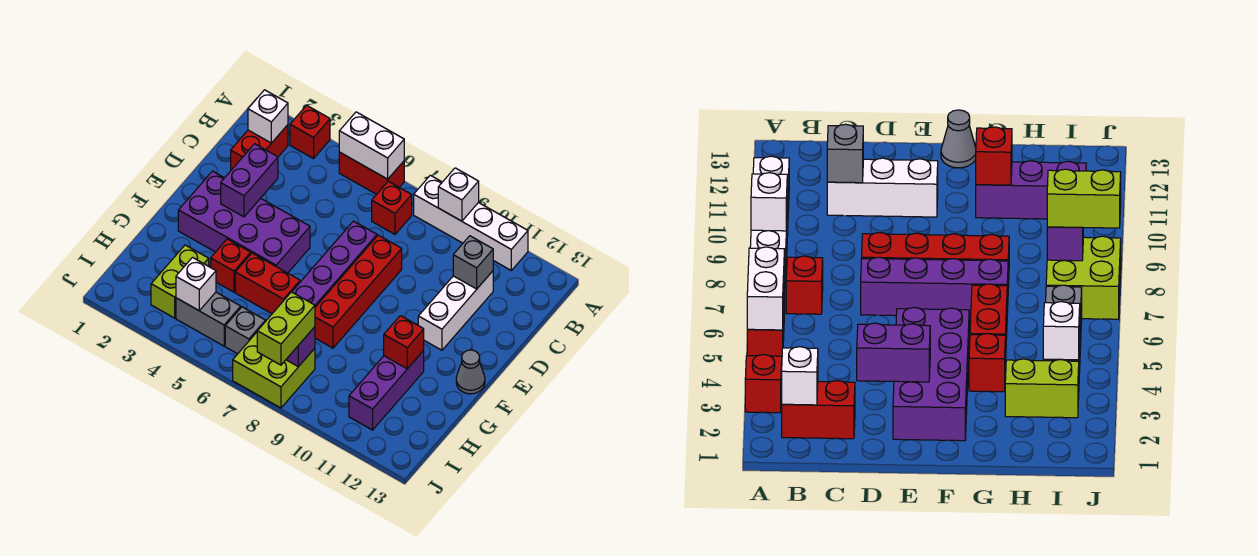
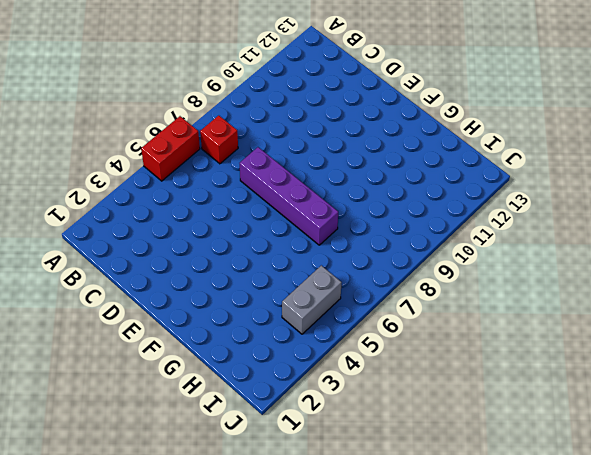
none -> red brick A3 level 1
none -> white brick A8:A11 level 1
none -> red brick B2:C2 level 1

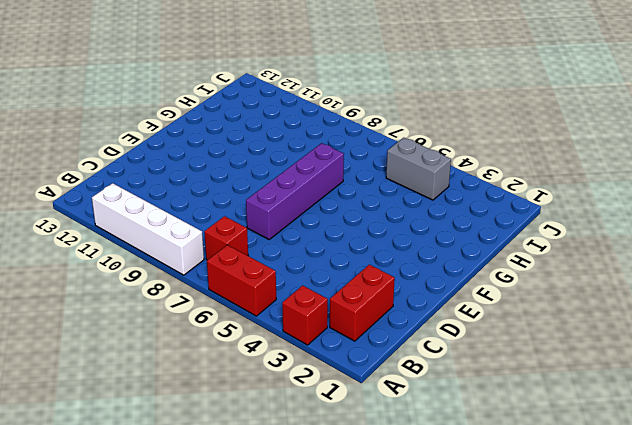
none -> white brick C11:E11 level 1
none -> red brick D8:G8 level 1
none -> purple brick E2:F5 level 1

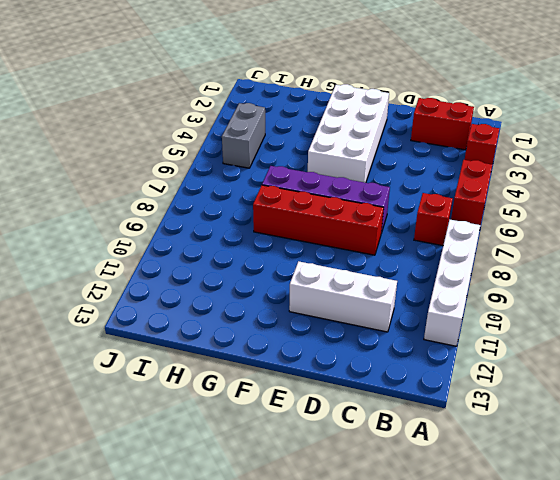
white brick E2:F5 level 1 -> purple brick E2:F5 level 1
none -> grey cone F13 level 1
none -> red brick G4 level 1
none -> red brick G5:G6 level 1

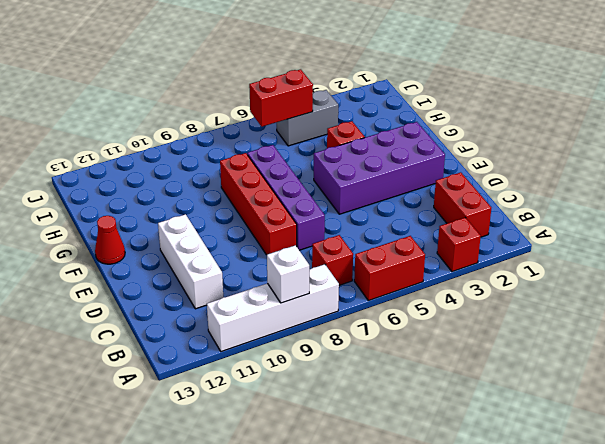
red cone F13 level 1 -> grey cone F13 level 1
red brick I5:I6 level 2 -> red brick G5:G6 level 1
none -> purple brick G11:I11 level 1
none -> lime brick H3:I3 level 1
none -> grey brick I6 level 1

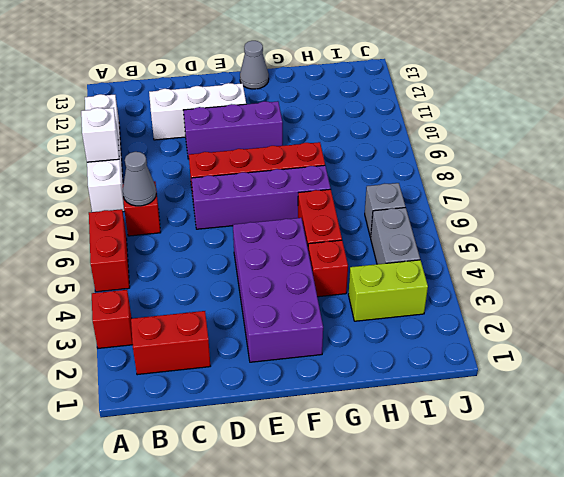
grey cone B7 level 2 -> none
purple brick D10:F10 level 1 -> purple brick G11:I11 level 1
none -> lime brick I7:J8 level 1
none -> white brick A5:A6 level 2
none -> white brick B2 level 2

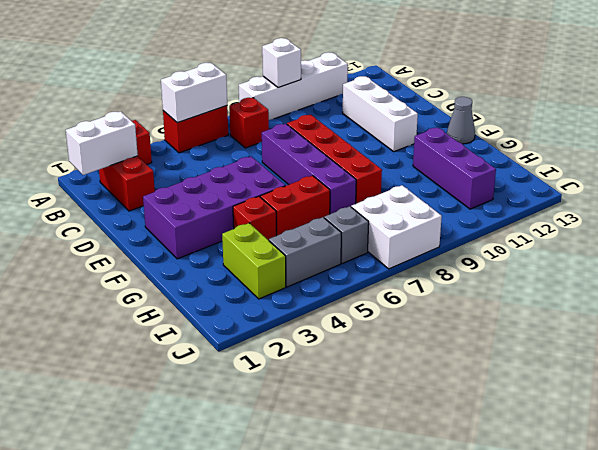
white brick B1:B2 level 2 -> white brick B2 level 2
white brick I7:J8 level 1 -> lime brick I7:J8 level 1
none -> grey brick C11 level 2
none -> purple brick D3:E3 level 2
none -> red brick G11 level 2

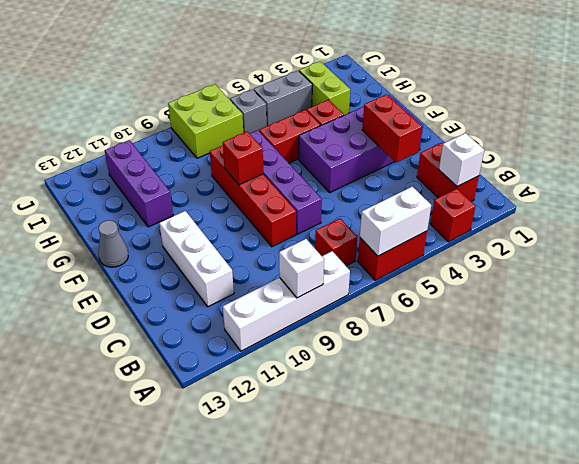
red brick D3:E3 level 2 -> purple brick D3:E3 level 2
red brick F8 level 2 -> red brick G11 level 2
none -> grey brick C11 level 2
none -> white brick I4 level 2
none -> purple brick I8 level 2

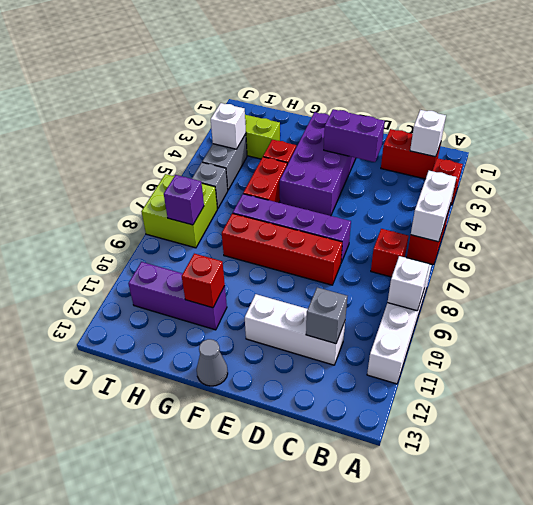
none -> lime brick I8:J8 level 3

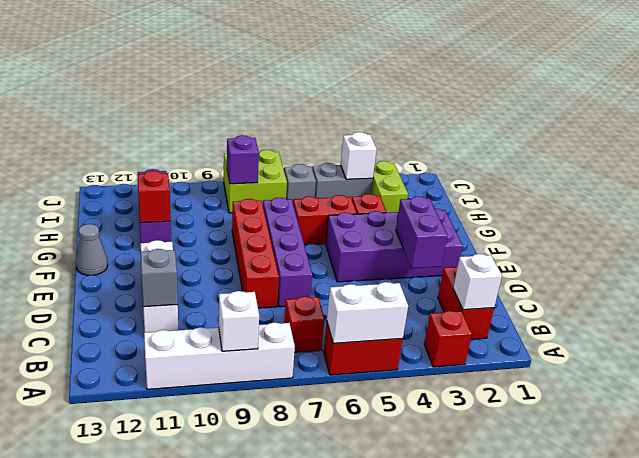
none -> lime brick I8:J8 level 3

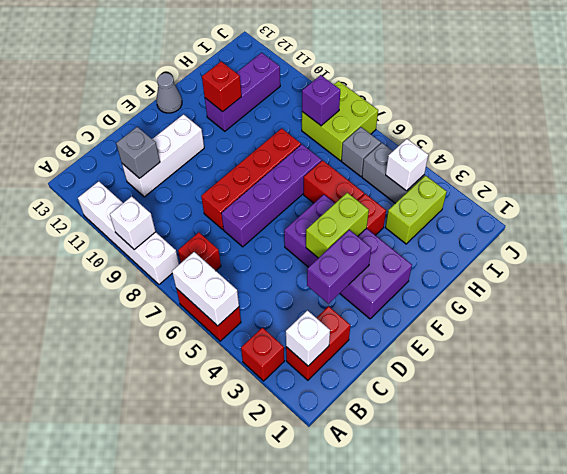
lime brick E4:F4 level 2 -> lime brick I8:J8 level 3

